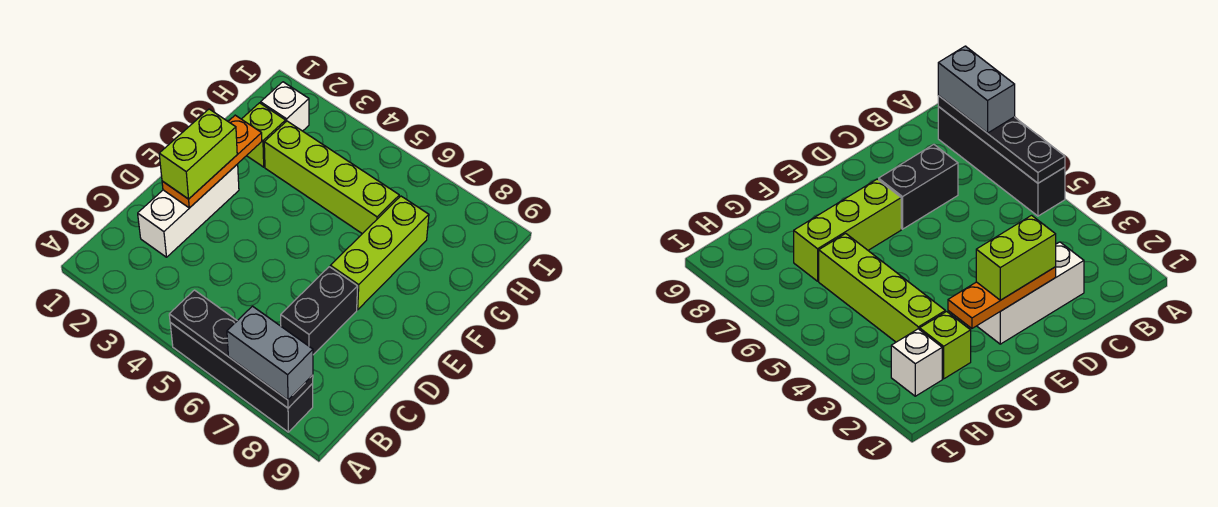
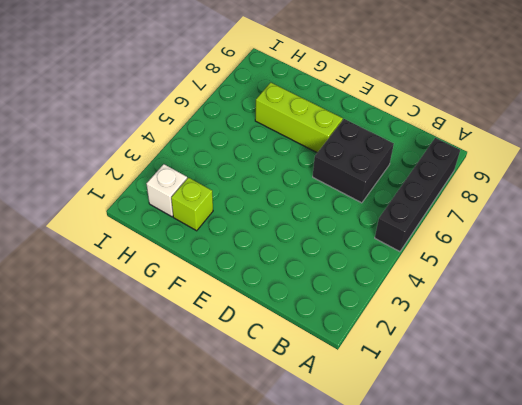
black brick C6:D7 level 1 -> black brick C7:D7 level 1
none -> white brick C2:E2 level 1
none -> lime brick G3:G6 level 1

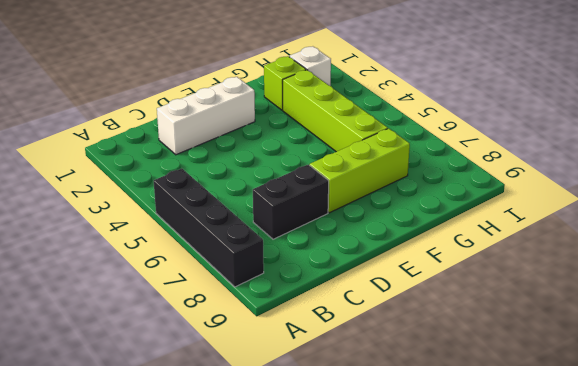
none -> black plate A5:A8 level 2
none -> orange plate D2:F2 level 2

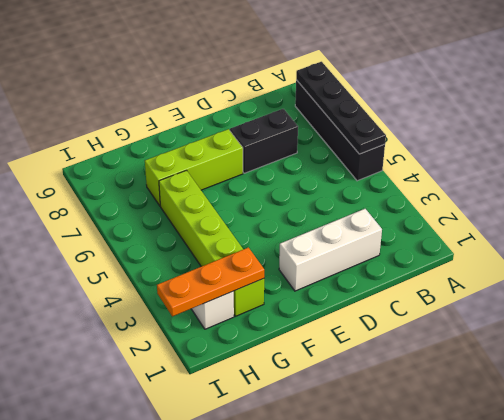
orange plate G2:I2 level 2 -> orange plate D2:F2 level 2
none -> grey brick A7:A8 level 3
none -> lime brick D2:E2 level 3

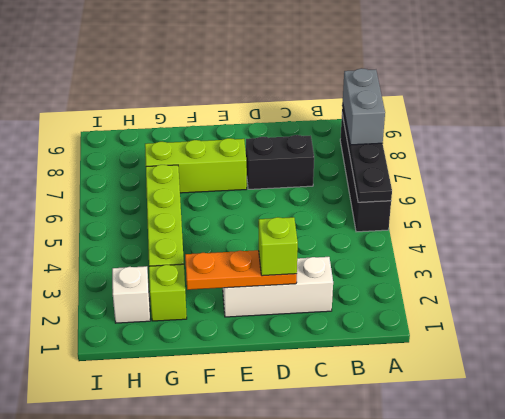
lime brick D2 level 3 -> lime brick D2:E2 level 3

